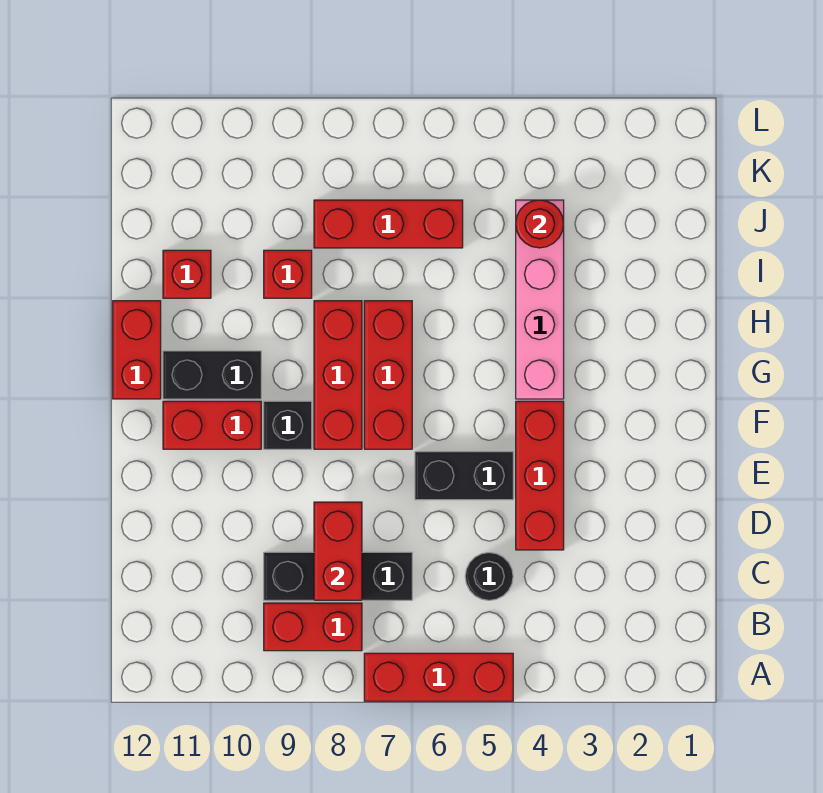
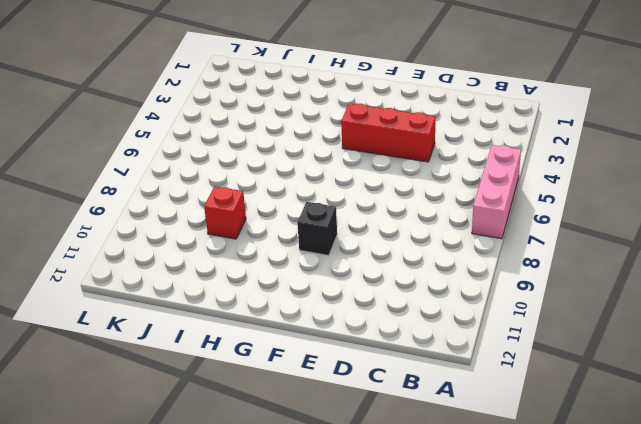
pink brick A5:A7 level 1 -> red brick A5:A7 level 1
none -> red brick B8:B9 level 1
none -> black round brick C5 level 1
none -> black brick C7:C9 level 1

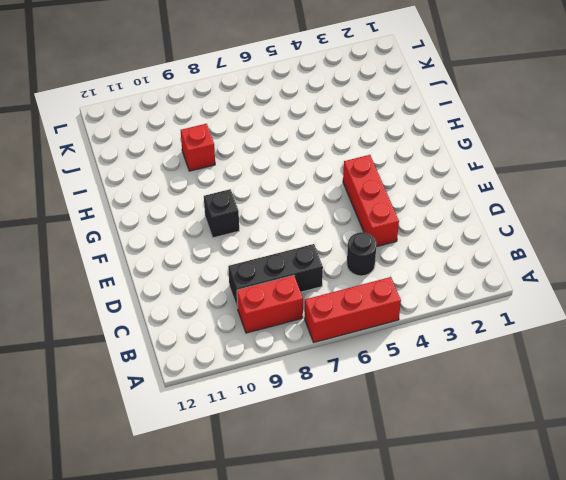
none -> black brick E5:E6 level 1
none -> red brick F7:H7 level 1
none -> red brick F8:H8 level 1

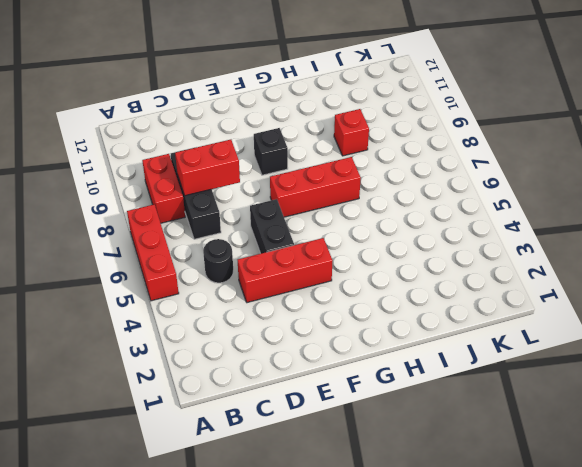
none -> red brick F8:H8 level 1
none -> red brick F10:F11 level 1
none -> pink brick G4:J4 level 1

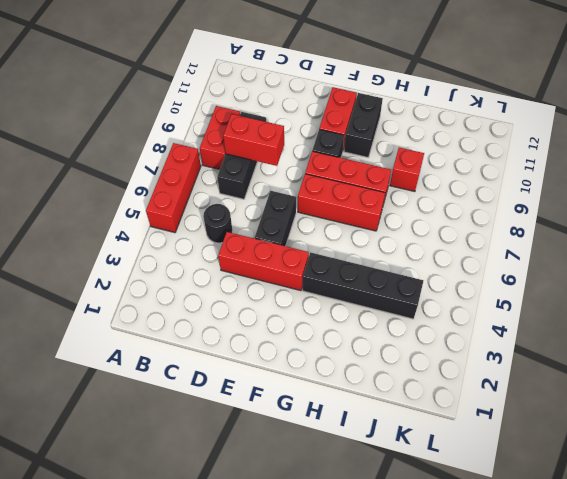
black brick G4:J4 level 1 -> pink brick G4:J4 level 1
none -> red brick G12:H12 level 1
none -> red brick I11 level 1
none -> red brick J6:J8 level 1

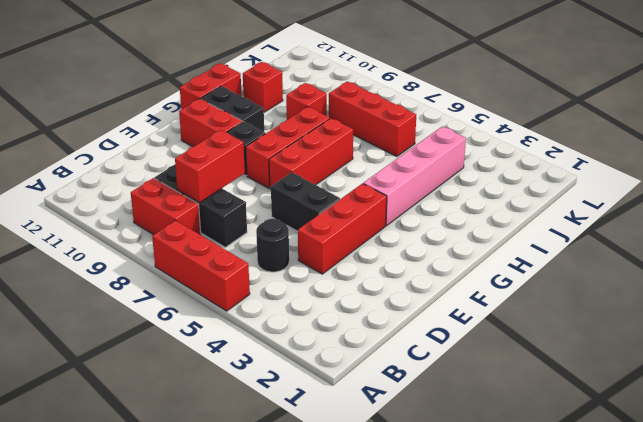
none -> red round brick J4 level 2

